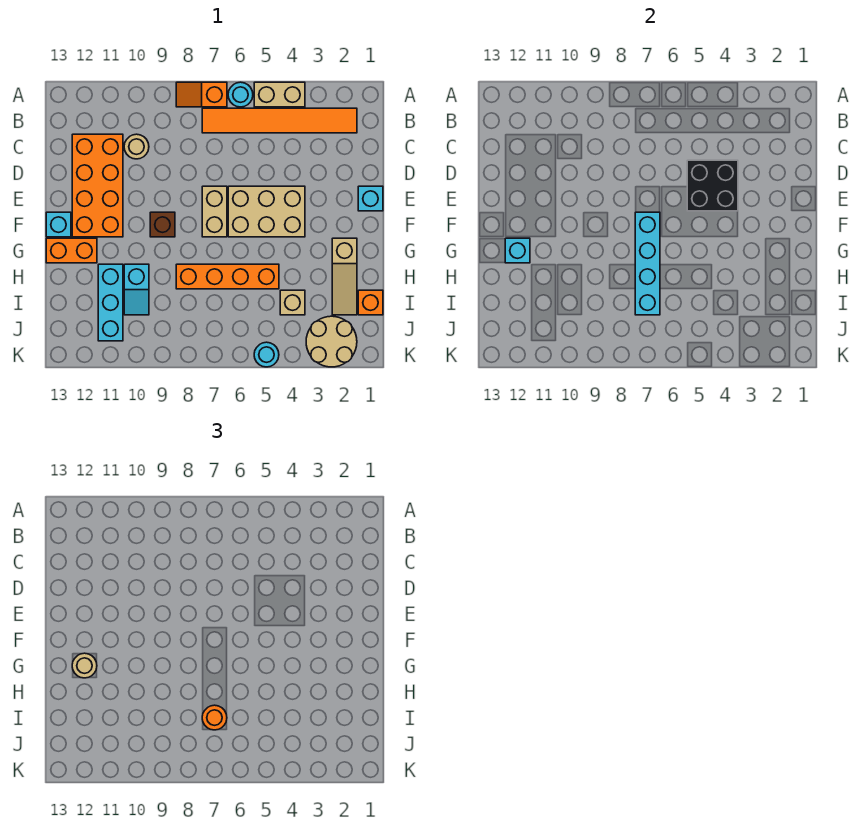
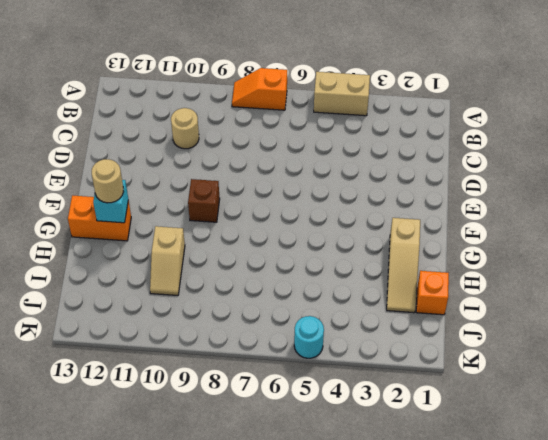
tan slope H10:I10 level 1 top H -> cyan slope H10:I10 level 1 top H
none -> cyan round brick A6 level 1
none -> orange tile B2:B7 level 1
none -> orange brick C11:F12 level 1

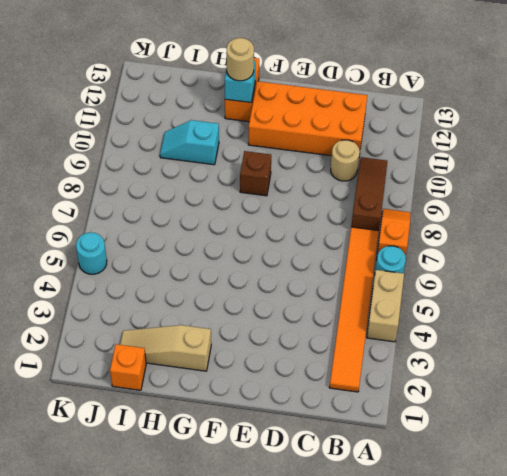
brown slope B8:B10 level 1 top 8 -> none
none -> cyan brick E1 level 1
none -> tan brick E4:F6 level 1
none -> tan brick E7:F7 level 1

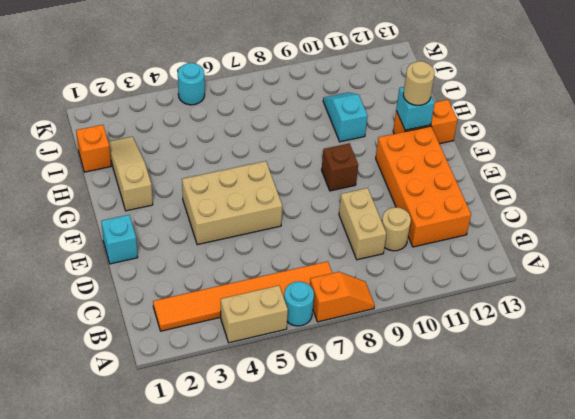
tan brick C9:D9 level 1 -> tan brick E7:F7 level 1
none -> cyan brick F13 level 1
none -> orange brick H5:H8 level 1
none -> cyan brick H11:J11 level 1

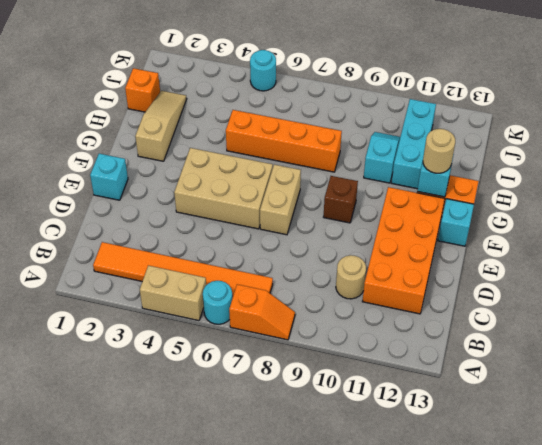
none -> tan brick I4 level 1
none -> tan round brick J2:K3 level 1
none -> black brick D4:E5 level 2

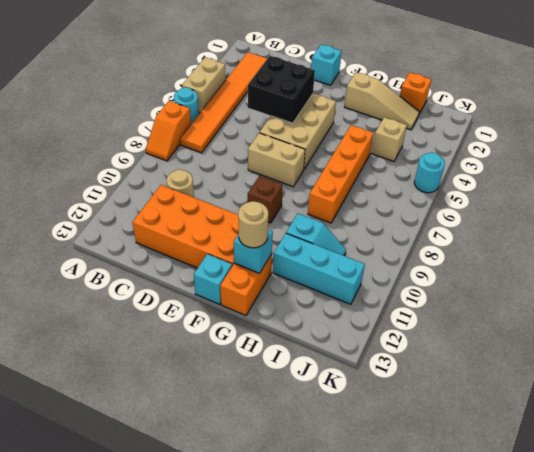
none -> tan round brick J2:K3 level 1
none -> cyan brick F7:I7 level 2
none -> orange round brick I7 level 3

